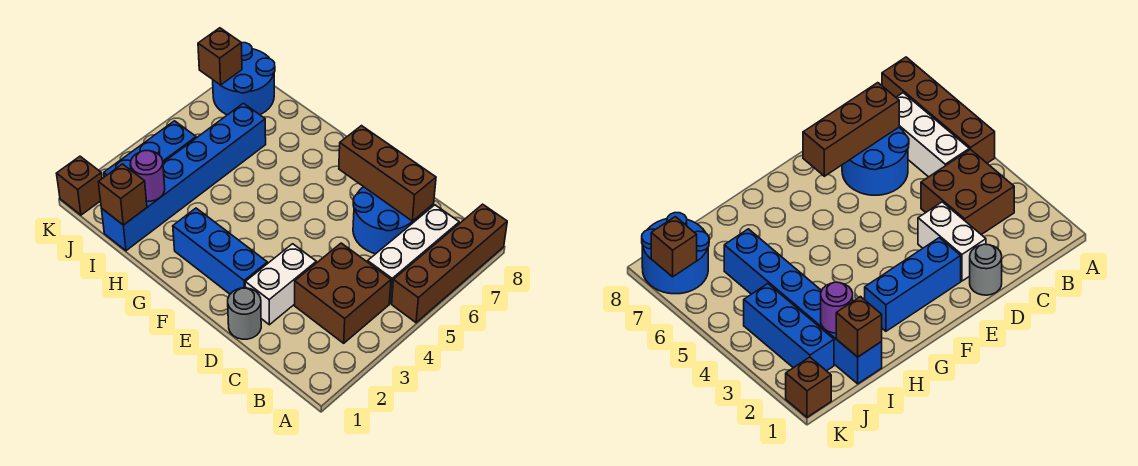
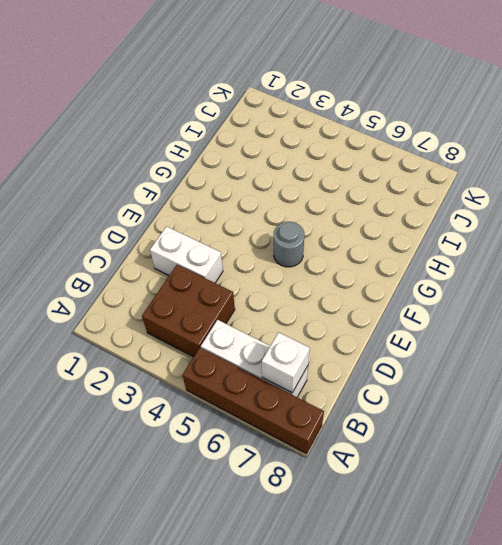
white brick B7 level 2 -> none
grey round brick F5 level 1 -> grey round brick D1 level 1
none -> blue round brick C6:D7 level 1
none -> blue brick E2:G2 level 1
none -> blue brick I1:I6 level 1

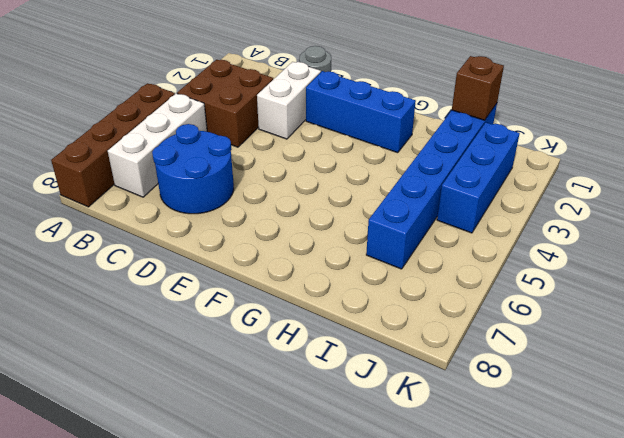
none -> blue round brick J7:K8 level 1
none -> brown brick K1 level 1
none -> brown brick C7:E7 level 2

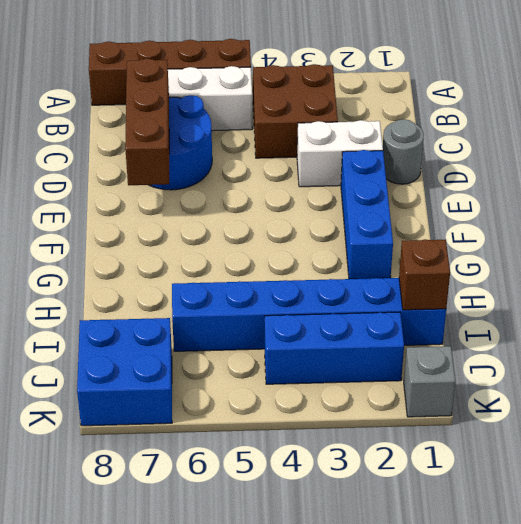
blue brick J7:K8 level 1 -> blue round brick J7:K8 level 1
grey brick K1 level 1 -> brown brick K1 level 1
none -> purple round brick I2 level 2
none -> brown brick K7 level 2

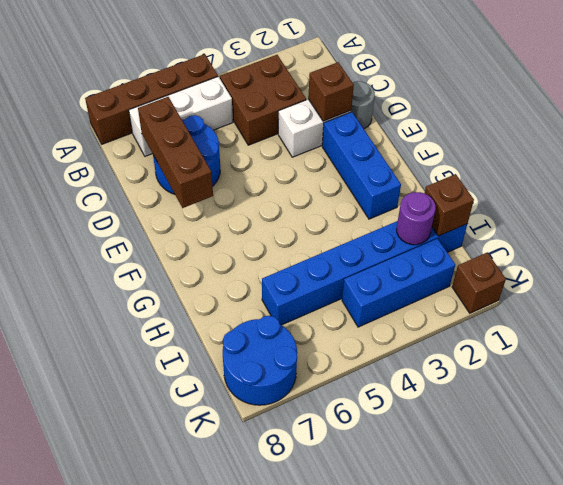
brown brick D2 level 2 -> brown brick K7 level 2

